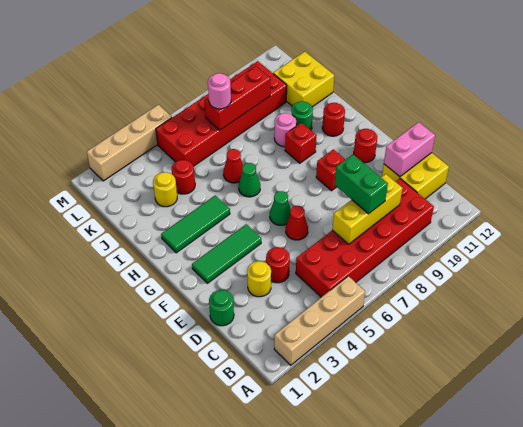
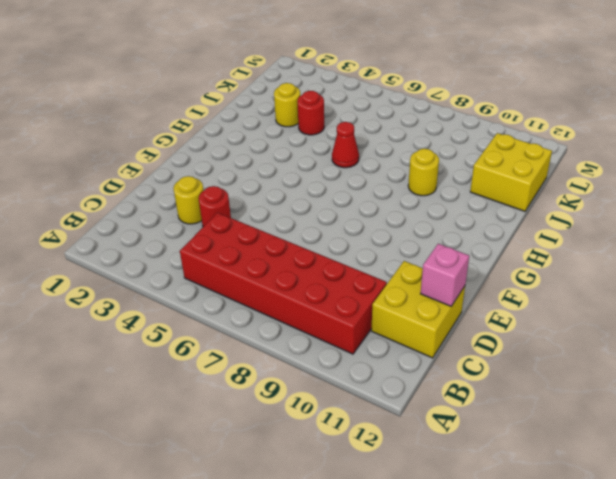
pink brick D12 level 2 -> pink brick D11:D12 level 2
yellow round brick I9 level 1 -> pink round brick I9 level 1
none -> tan brick A2:A5 level 1
none -> green round brick D1 level 1
none -> red cone E6 level 1

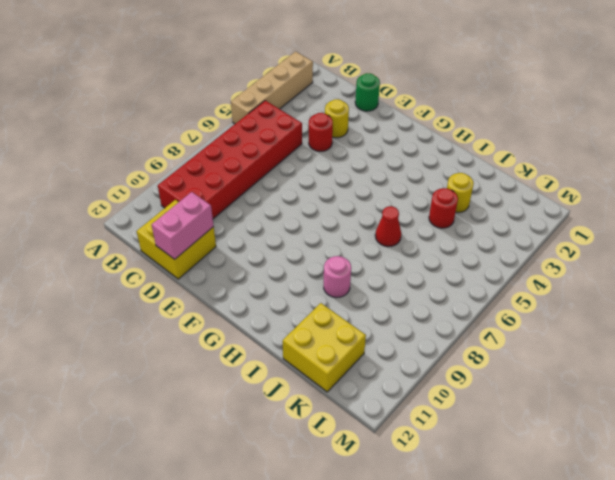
none -> red cone E6 level 1
none -> green tile F2:F4 level 1
none -> green cone F6 level 1

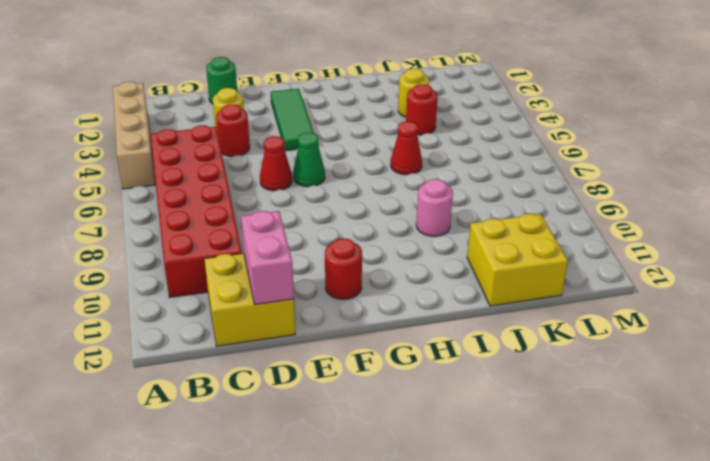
none -> red brick F9 level 1
none -> green tile H2:H4 level 1
none -> green cone H6 level 1

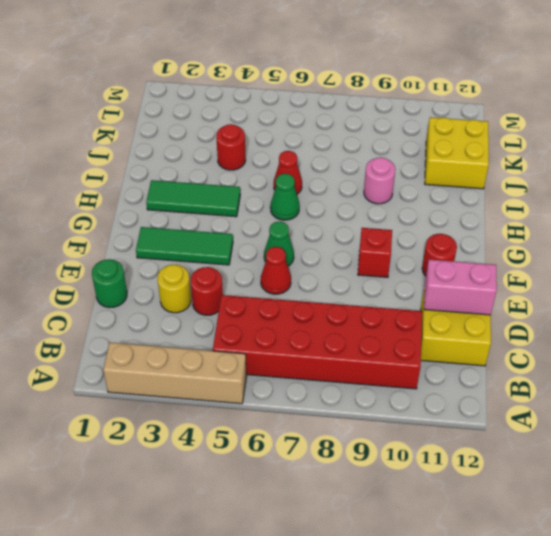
none -> red brick H9 level 1
none -> red round brick H11 level 1
none -> green round brick I10 level 1

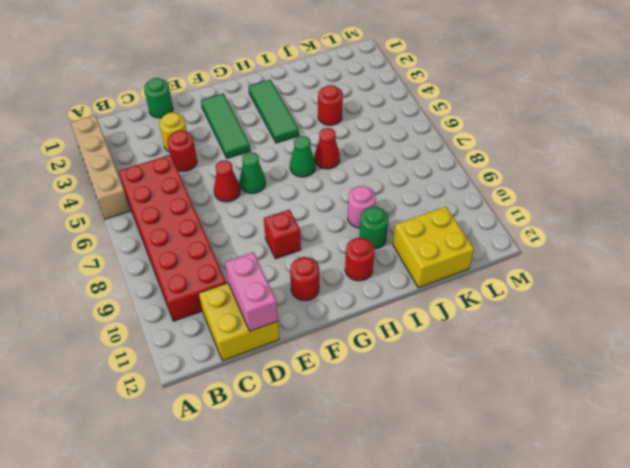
none -> red brick H9 level 1
none -> yellow round brick J3 level 1
none -> red brick K5:L10 level 1

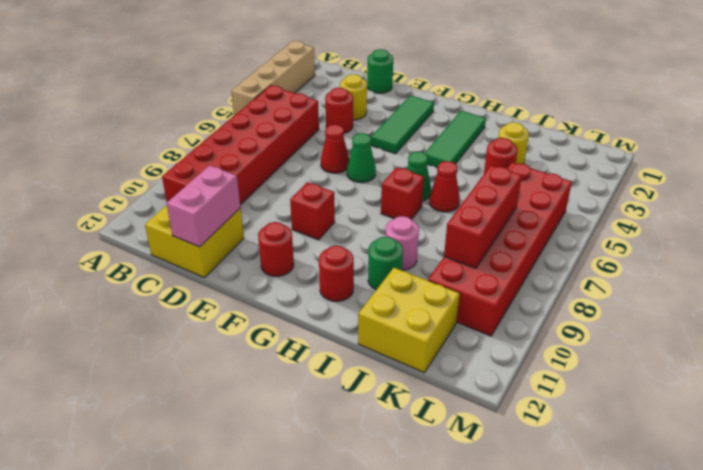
red brick H7 level 1 -> red brick H9 level 1
none -> tan brick M2:M5 level 1
none -> yellow brick C7:C9 level 2
none -> green brick C8:D8 level 3

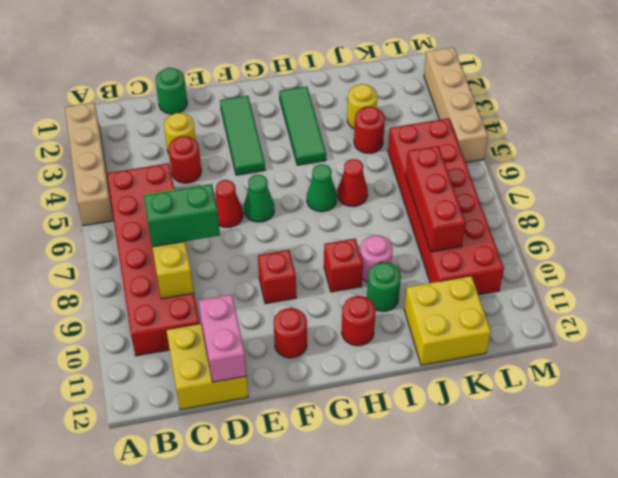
none -> pink round brick K7 level 3

